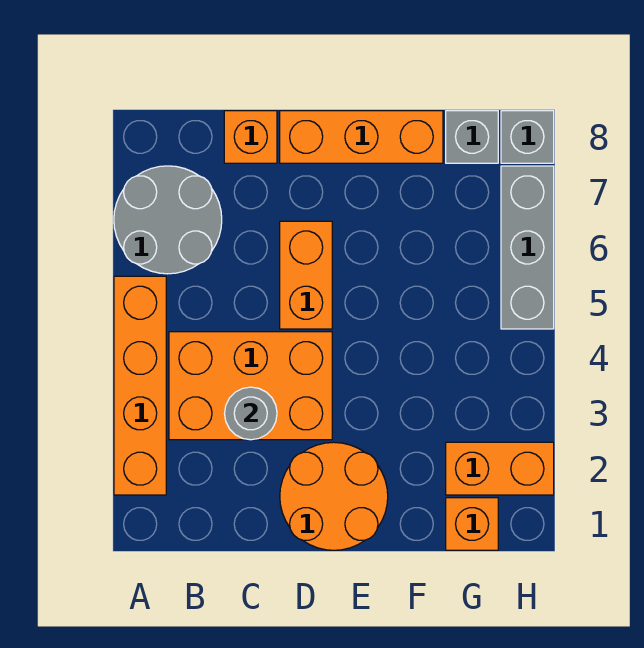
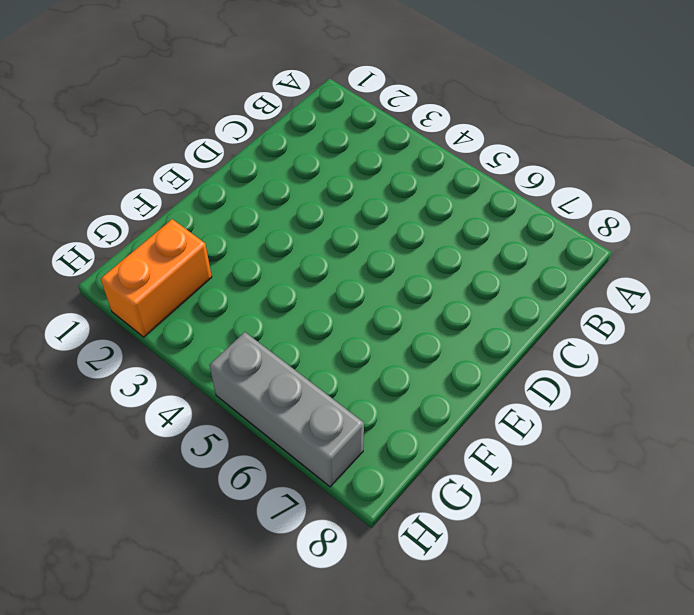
none -> orange brick A2:A5 level 1
none -> grey round brick A6:B7 level 1
none -> orange brick B3:D4 level 1

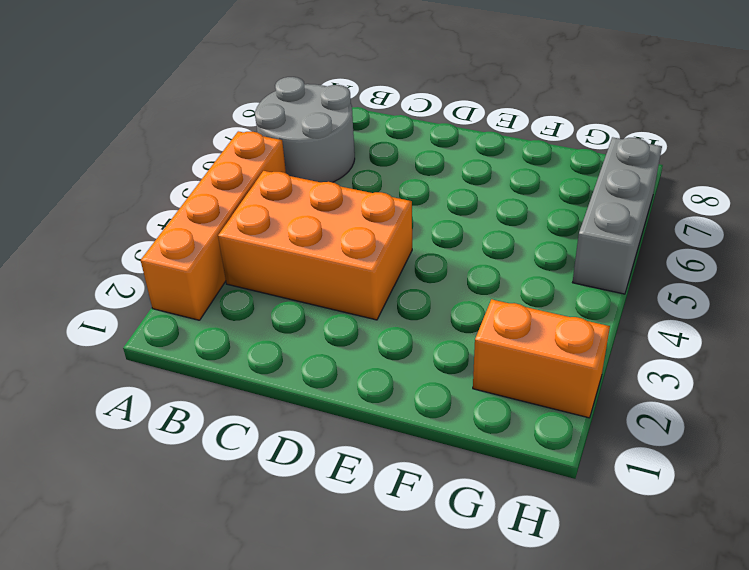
none -> orange brick C8 level 1
none -> orange round brick D1:E2 level 1
none -> orange brick D5:D6 level 1

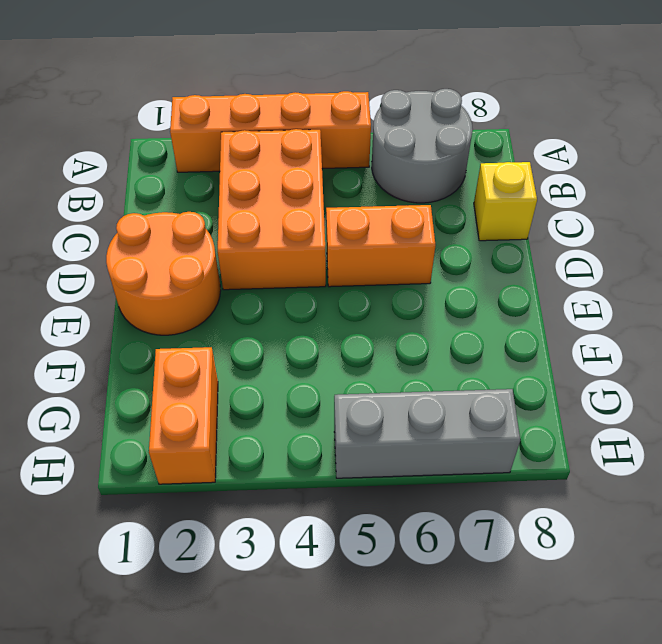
yellow brick C8 level 1 -> orange brick C8 level 1
none -> orange brick D8:F8 level 1
none -> orange brick G1 level 1
none -> grey brick G8 level 1

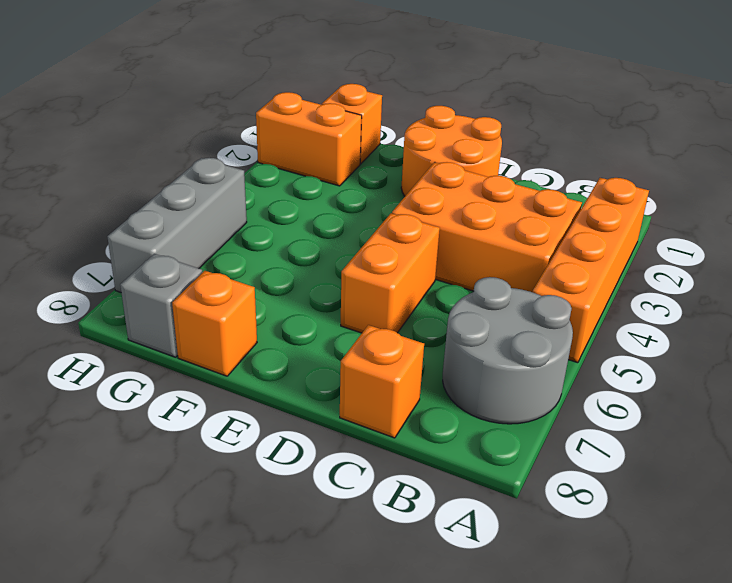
orange brick F8 level 1 -> orange brick D8:F8 level 1
none -> grey brick H8 level 1
none -> grey round brick C3 level 2

